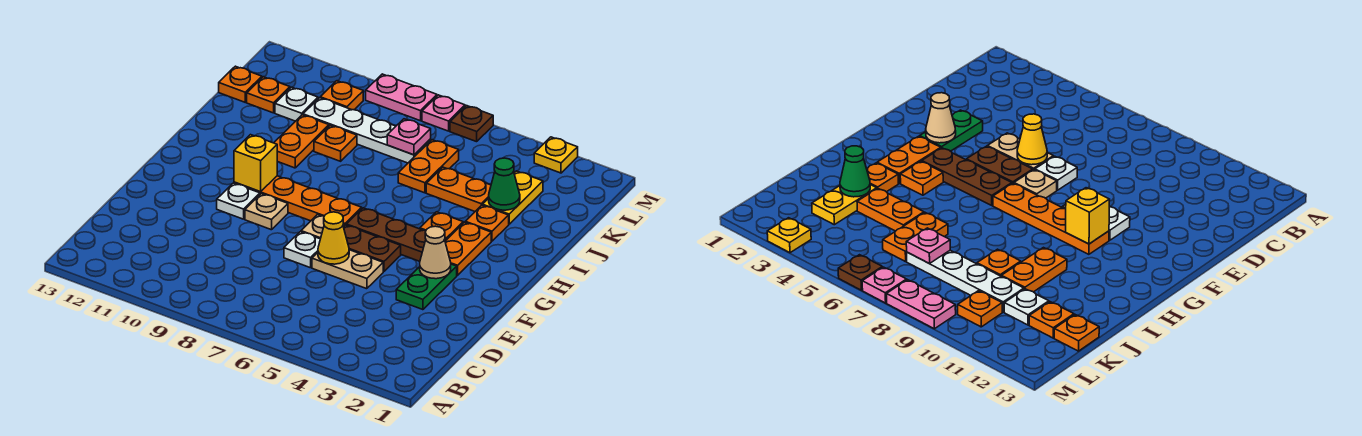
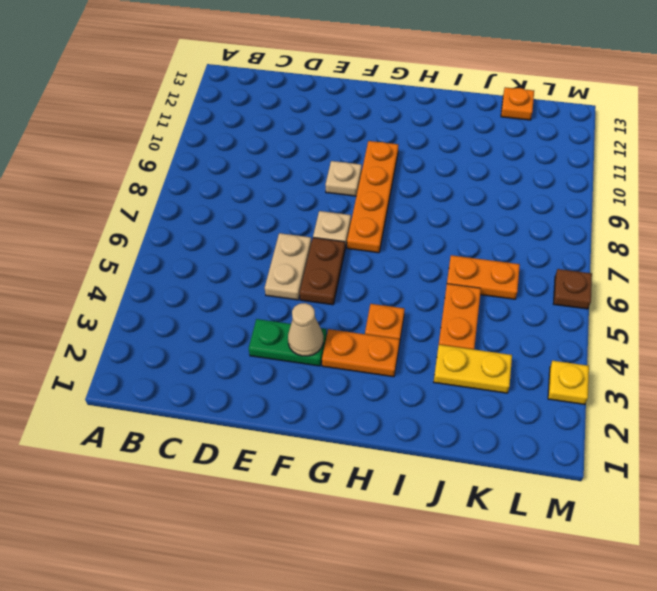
none -> white plate E7 level 1
none -> white plate F10 level 1
none -> brown plate G4:G6 level 1
none -> orange plate I3 level 1

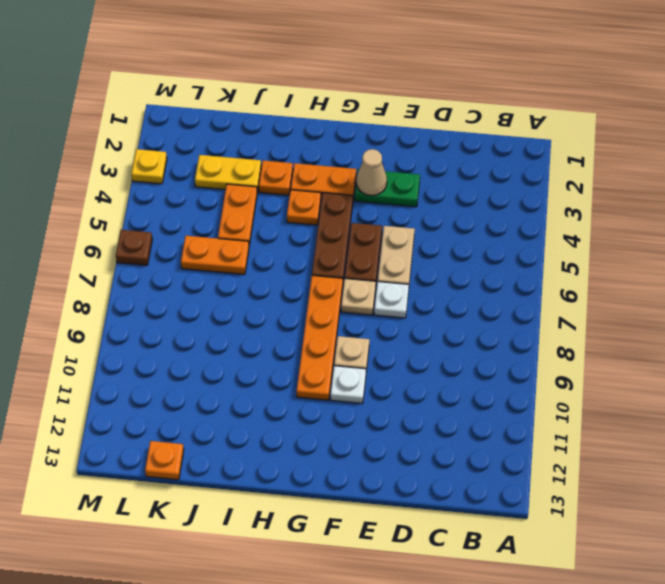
none -> orange plate I10:J10 level 1
none -> orange plate J9 level 1
none -> white plate K7:K10 level 1
none -> white plate K11 level 1

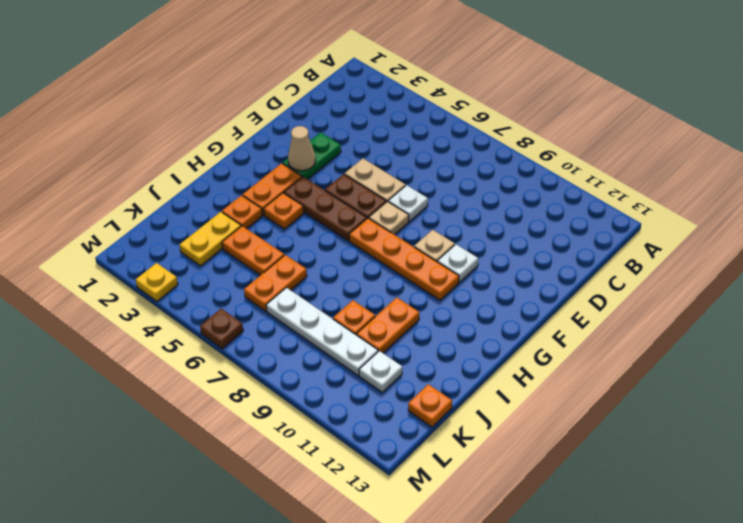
none -> orange plate K12 level 1
none -> orange plate L10 level 1
none -> pink plate M7 level 1
none -> pink plate M8:M9 level 1

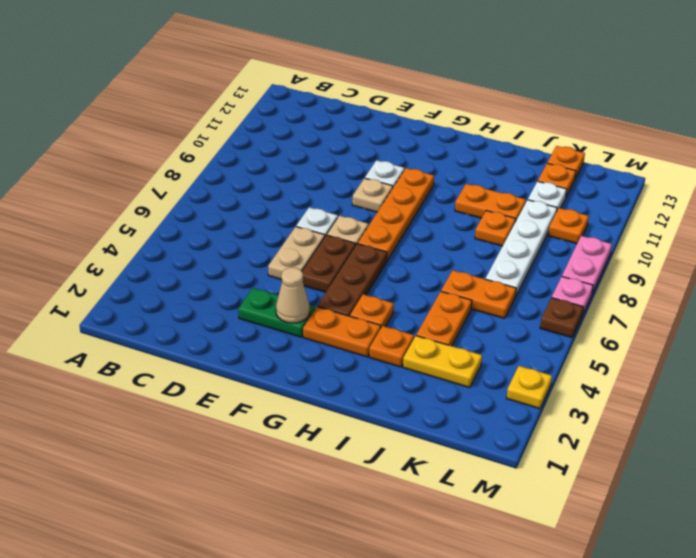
none -> yellow cone E6 level 2
none -> yellow brick G10 level 2
none -> green cone J3 level 2
none -> pink plate K7 level 2

